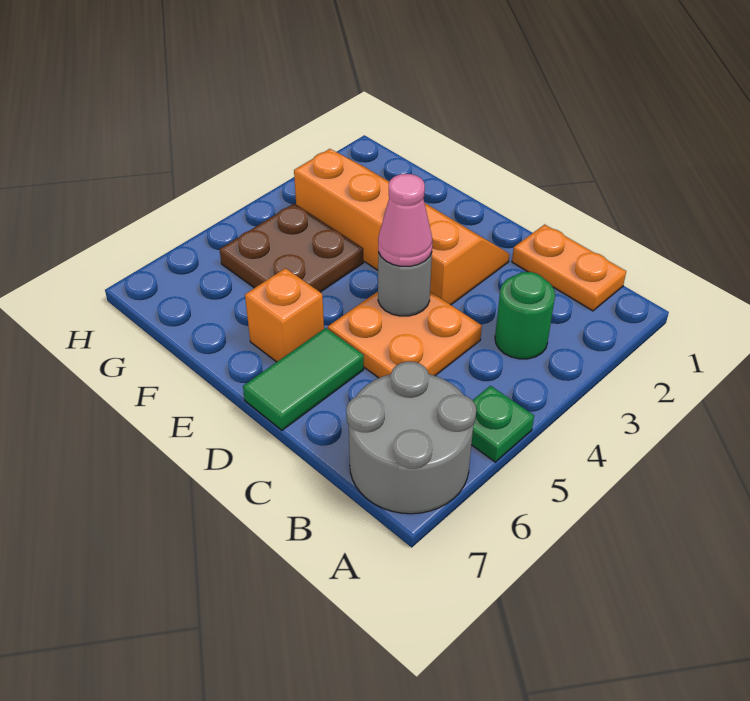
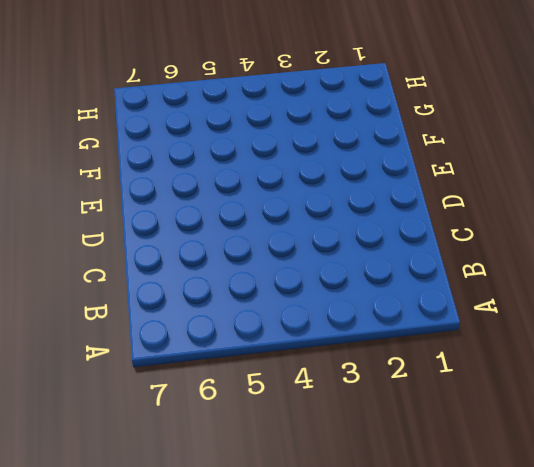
none -> green plate A5 level 1
none -> grey round brick A6:B7 level 1

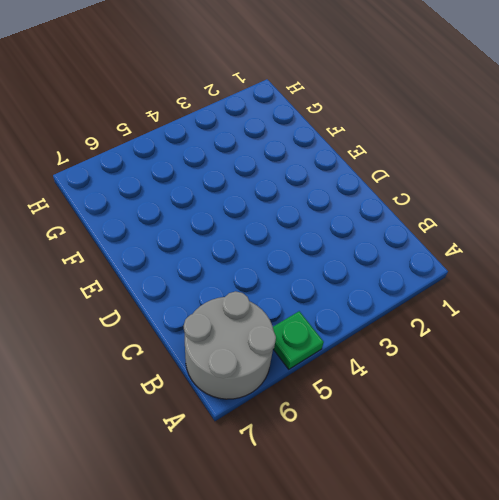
none -> orange plate B1:C1 level 1
none -> green round brick B3 level 1

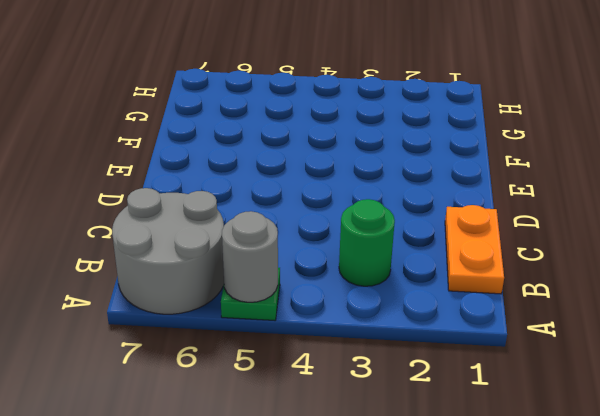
grey round brick A5 level 2 -> grey round brick D4 level 2
none -> orange plate C4:D5 level 1
none -> orange slope D2:G3 level 1 top 3

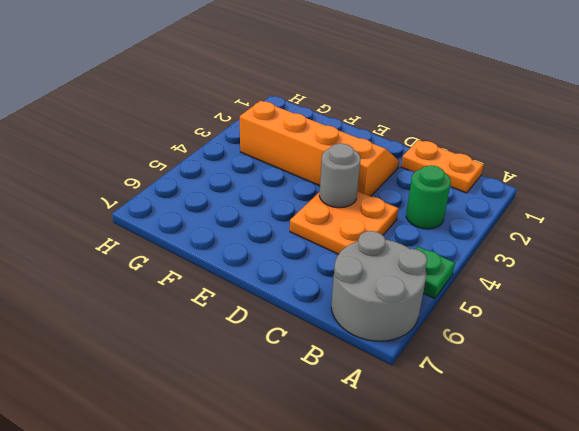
none -> green tile D6:D7 level 1
none -> orange brick E6 level 1

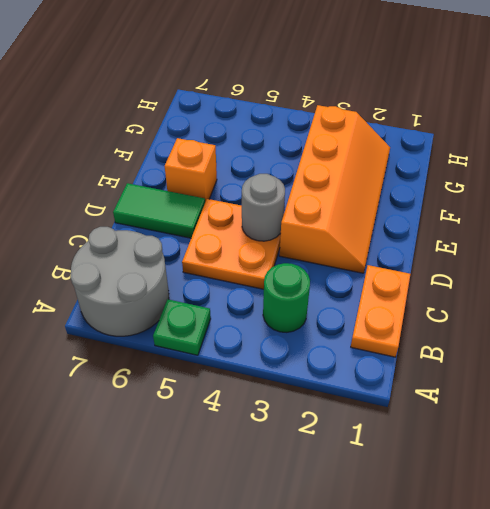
none -> brown plate F4:G5 level 1
none -> pink cone D4 level 3

